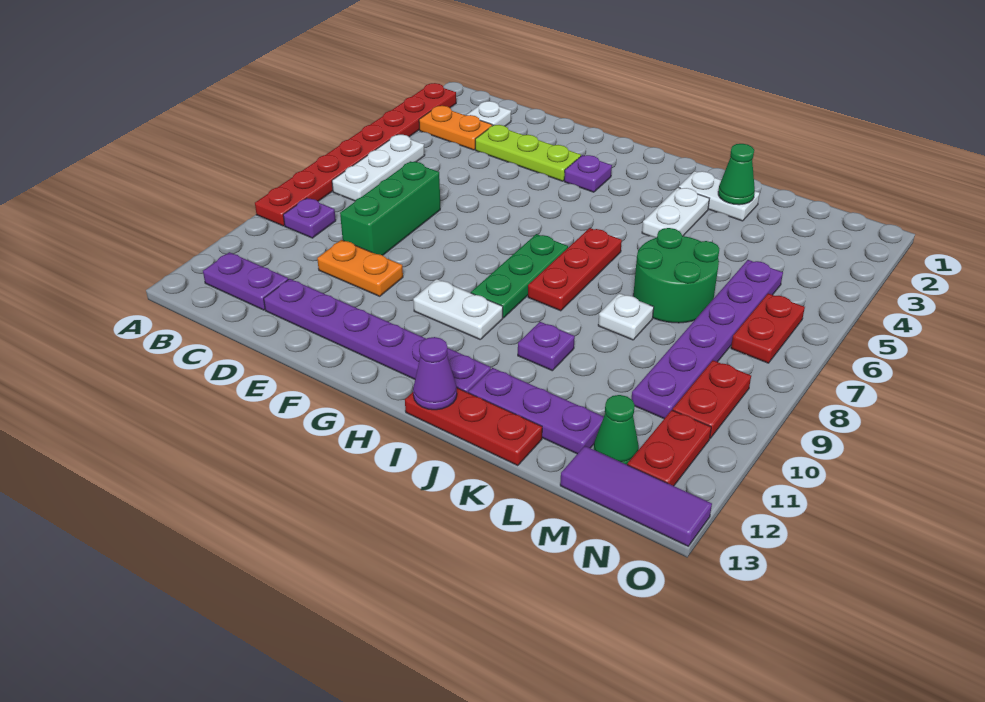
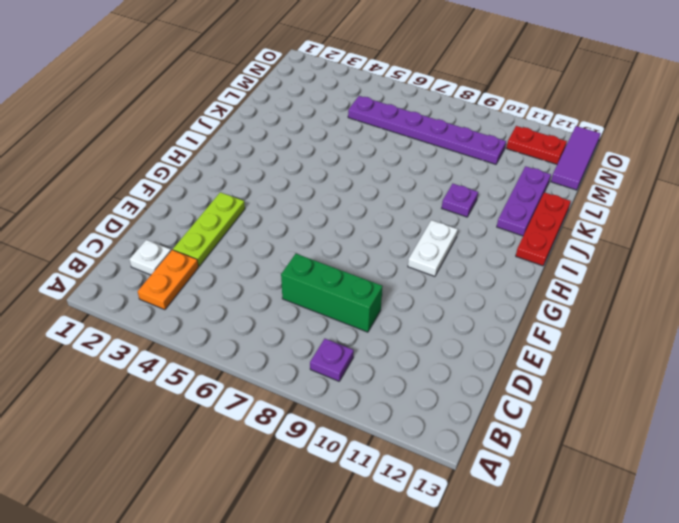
none -> red plate A2:A9 level 1
none -> white plate B5:B7 level 1
none -> purple plate B12:C12 level 1

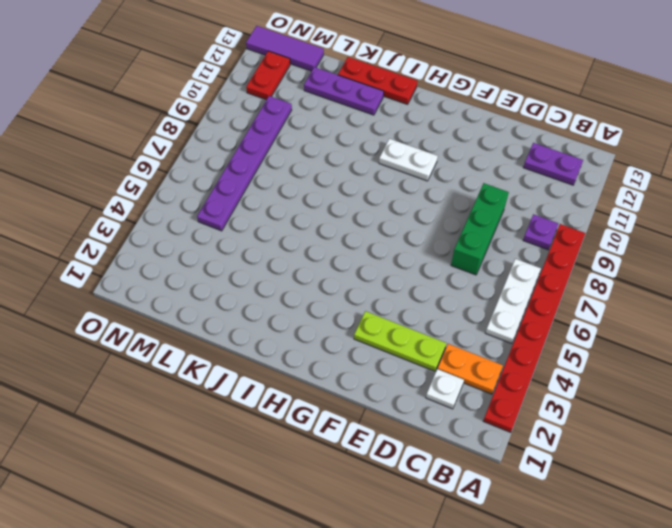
none -> orange plate D10:E10 level 1
none -> purple plate D12:I12 level 1
none -> purple plate G3 level 1

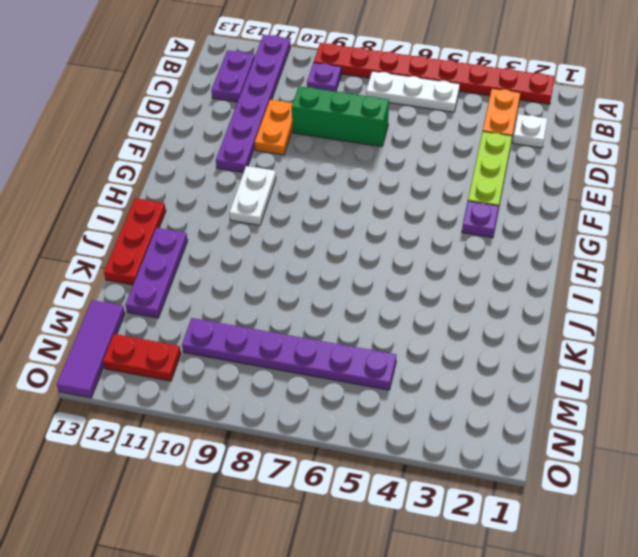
purple plate A11:F11 level 1 -> purple plate D12:I12 level 1
none -> green plate H7:H9 level 1
none -> red plate I6:I8 level 1
none -> white plate J2:K2 level 1

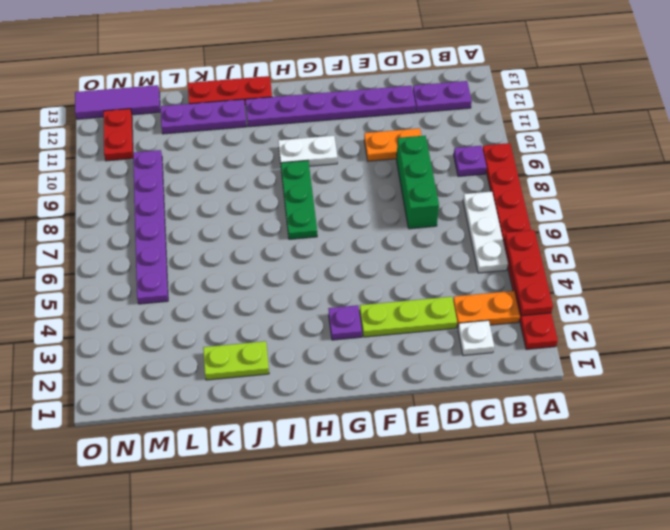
red plate A3:A5 level 2 -> red plate I6:I8 level 1
lime plate J2:K2 level 1 -> white plate J2:K2 level 1
none -> white plate J3:J4 level 1
none -> purple plate J10 level 1
none -> green round brick K6:L7 level 1

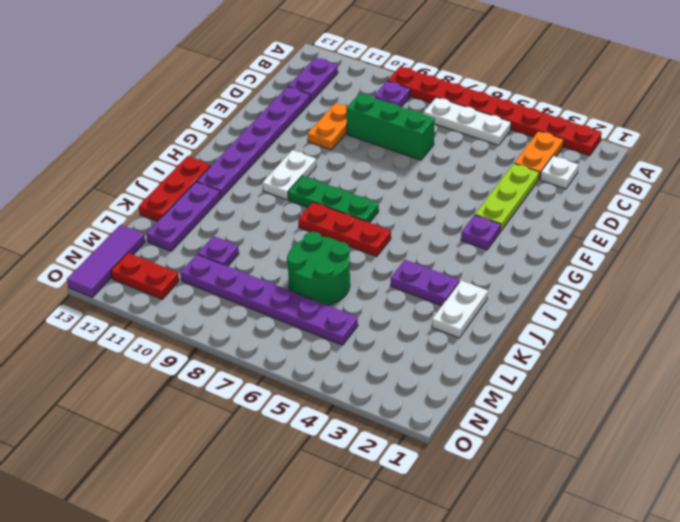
purple plate J3:J4 level 1 -> white plate J3:J4 level 1
purple plate L10 level 1 -> purple plate J10 level 1
none -> white plate K8 level 1
none -> green cone M12 level 1
none -> red plate N6:N7 level 1

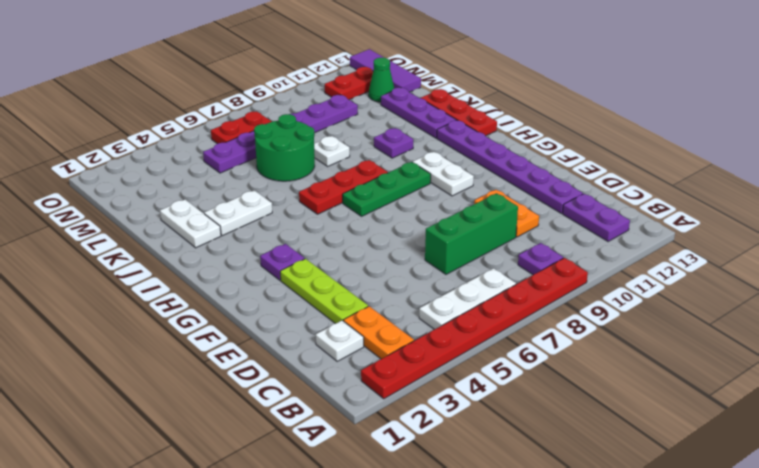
none -> red plate N9:N10 level 1
none -> purple cone I13 level 2
none -> green cone K2 level 2

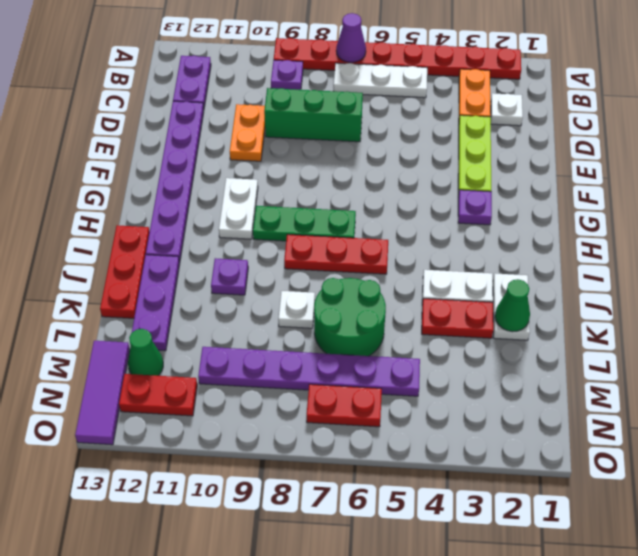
purple cone A7 level 2 -> purple cone I13 level 2
red plate K3:K4 level 1 -> red plate N9:N10 level 1

